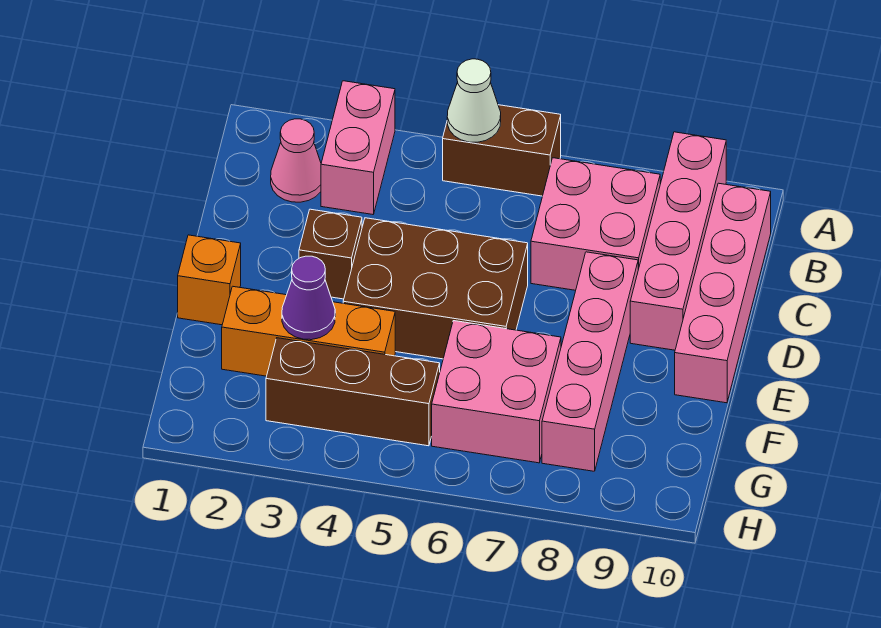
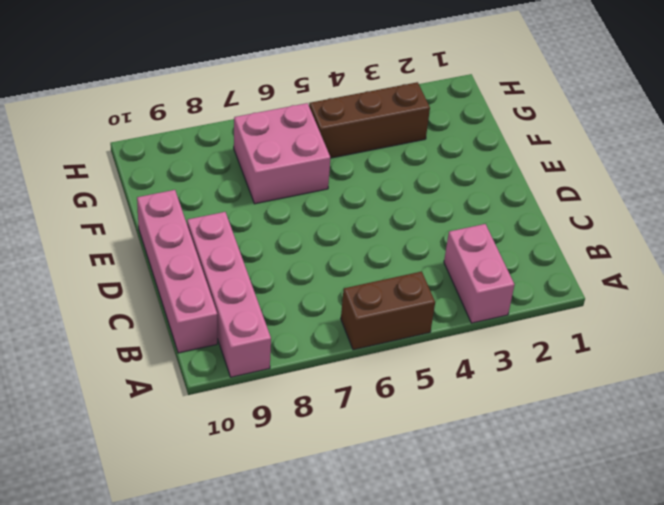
none -> pink cone B2 level 1
none -> pink brick B7:C8 level 1
none -> brown brick D3 level 1

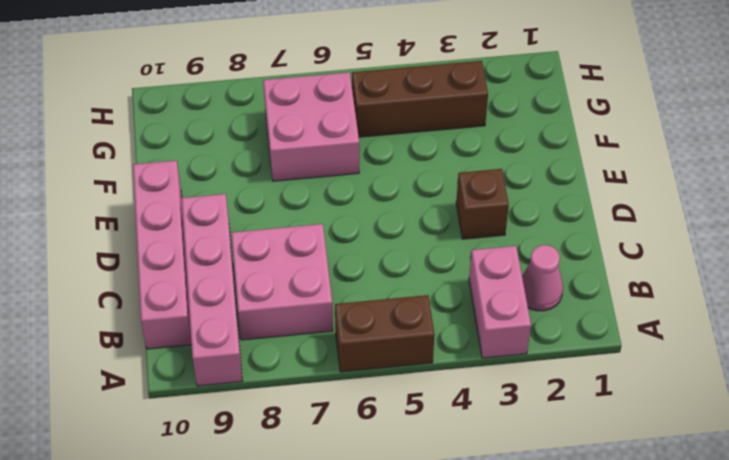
none -> brown brick D4:E6 level 1
none -> pink brick D8:G8 level 1
none -> orange brick E1 level 1

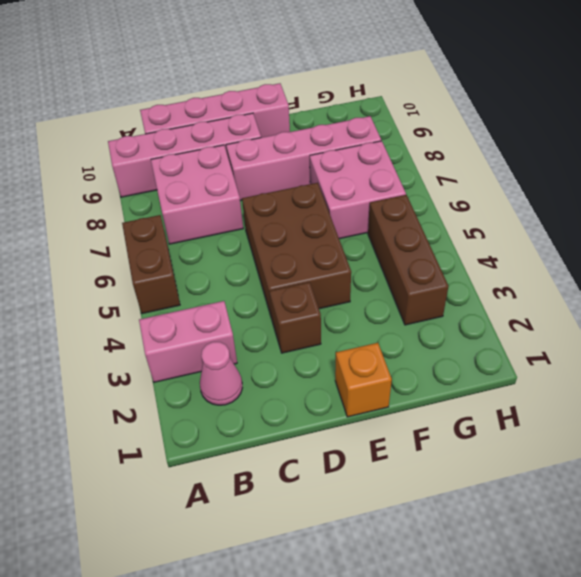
none -> orange brick F2:F4 level 1
none -> white cone A5 level 2
none -> purple cone F3 level 2

